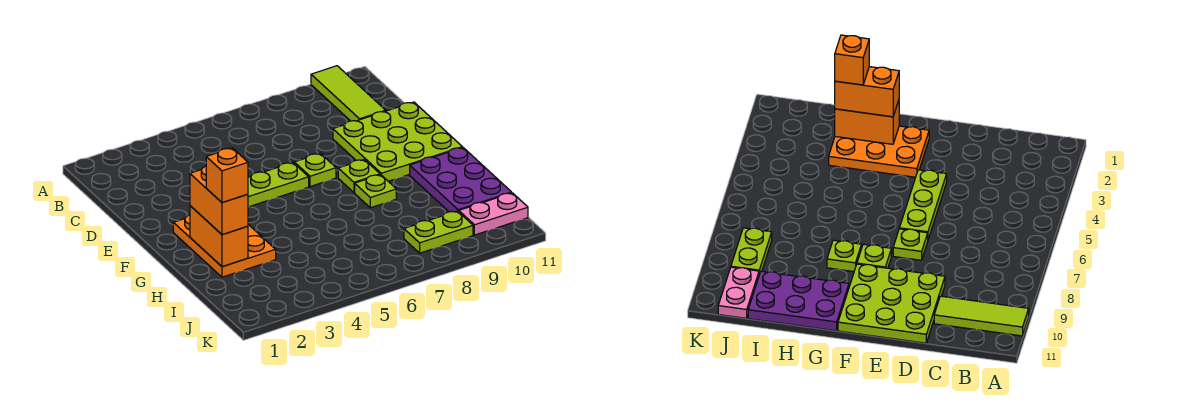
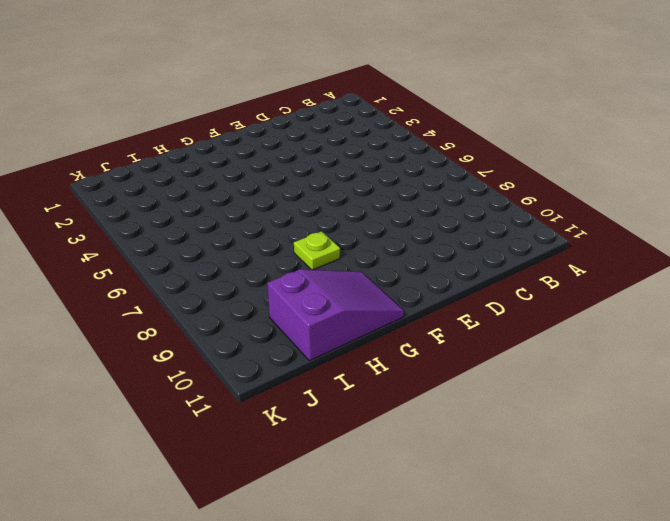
purple slope G10:I11 level 1 top I -> purple plate G10:I11 level 1
none -> lime tile A10:C10 level 1
none -> lime plate D9:F11 level 1
none -> lime plate E4:E6 level 1

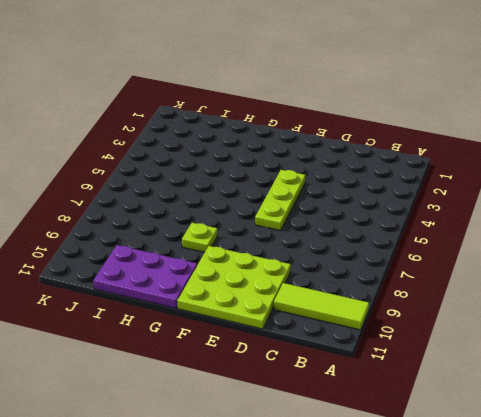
none -> lime plate E7 level 1
none -> orange plate F2:H3 level 1
none -> lime plate F8 level 1

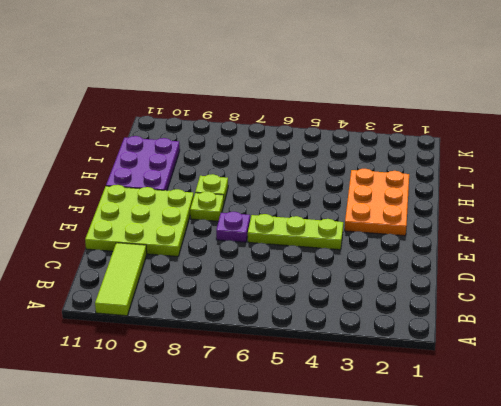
purple plate E7 level 1 -> lime plate E7 level 1
none -> lime plate J8:J9 level 1
none -> pink plate J10:J11 level 1
none -> orange brick G2:H2 level 2

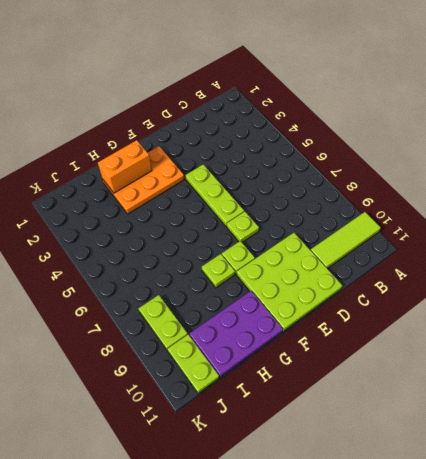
lime plate J10:J11 level 1 -> pink plate J10:J11 level 1
none -> orange brick G2:H2 level 3
none -> orange brick H2 level 4

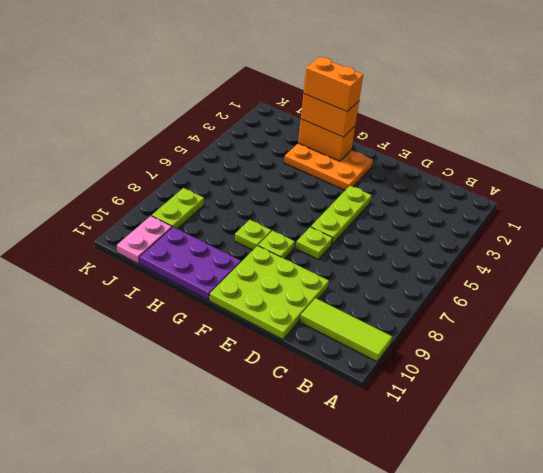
orange brick G2:H2 level 4 -> orange brick H2 level 4

